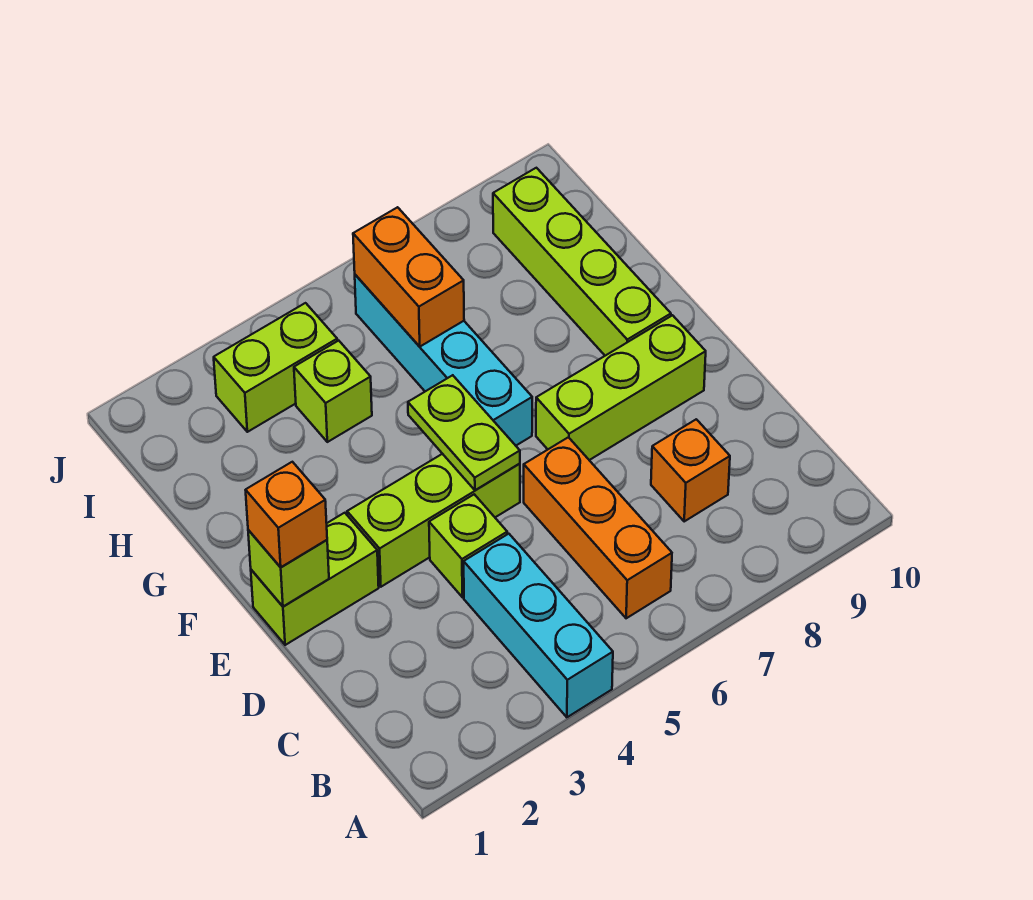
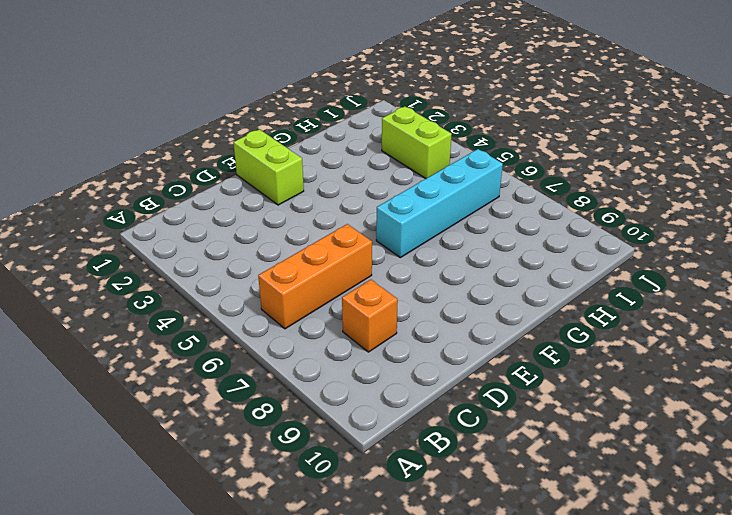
none -> cyan brick A4:C4 level 1
none -> lime brick D4 level 1
none -> lime brick E3:E5 level 1

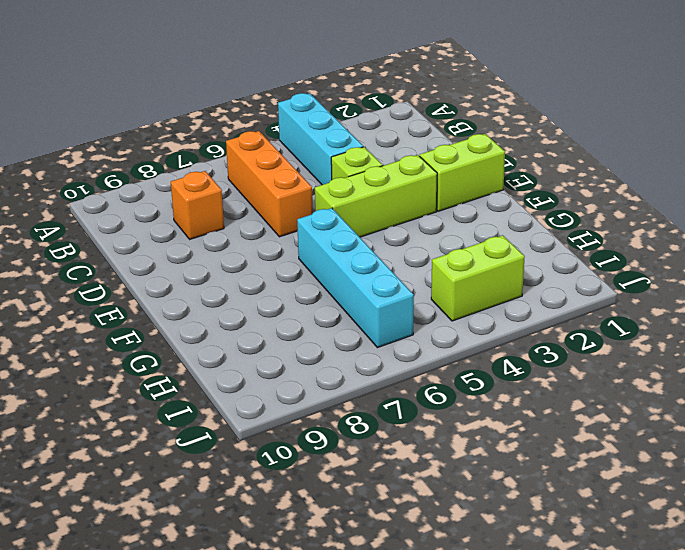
none -> lime brick E7:E9 level 1
none -> lime brick F9:I9 level 1
none -> lime brick H4 level 1

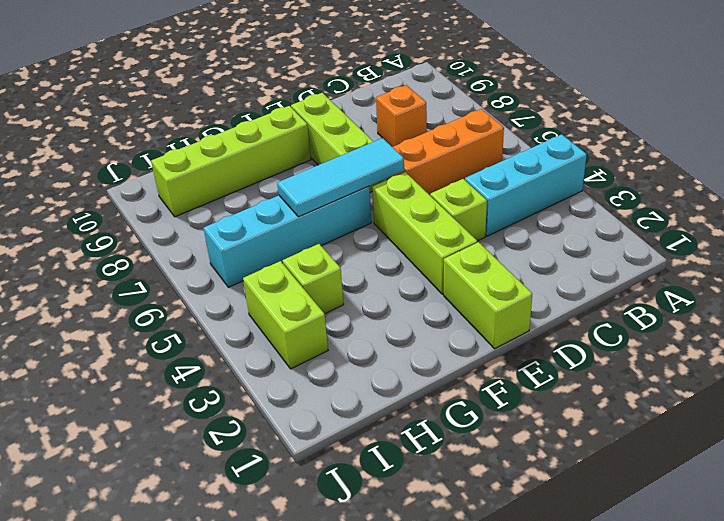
cyan tile E6:G6 level 2 -> none
none -> lime brick E1 level 2
none -> lime plate E5:F5 level 2
none -> orange brick H6:I6 level 2

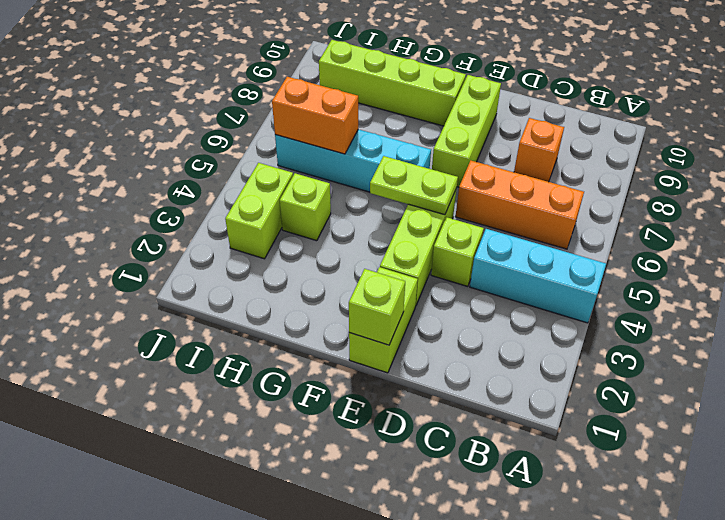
none -> orange brick E1 level 3

